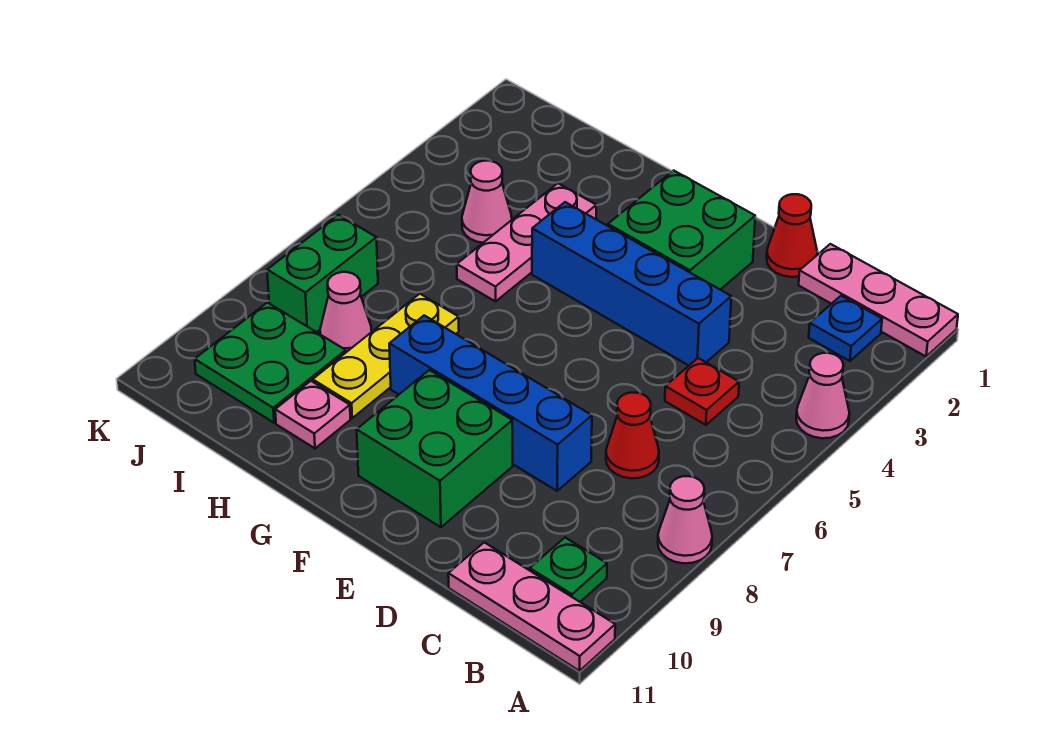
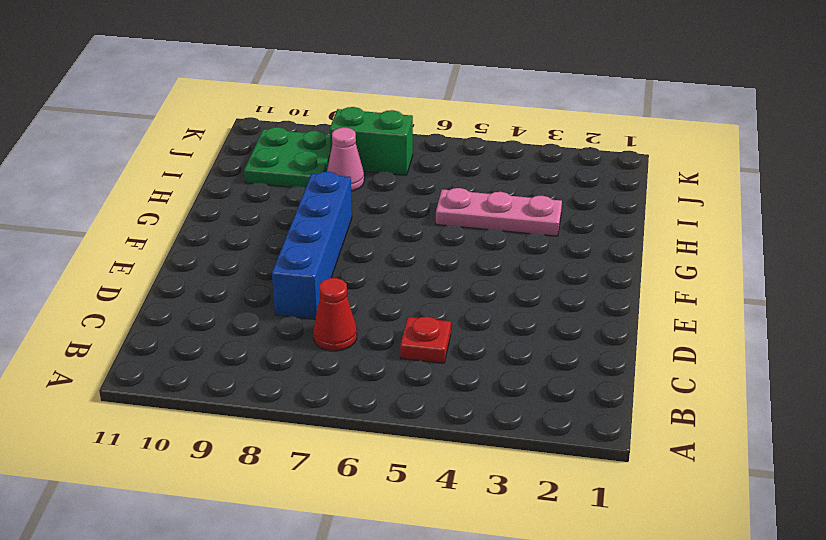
none -> pink plate A1:C1 level 1
none -> pink cone A4 level 1
none -> pink cone A8 level 1

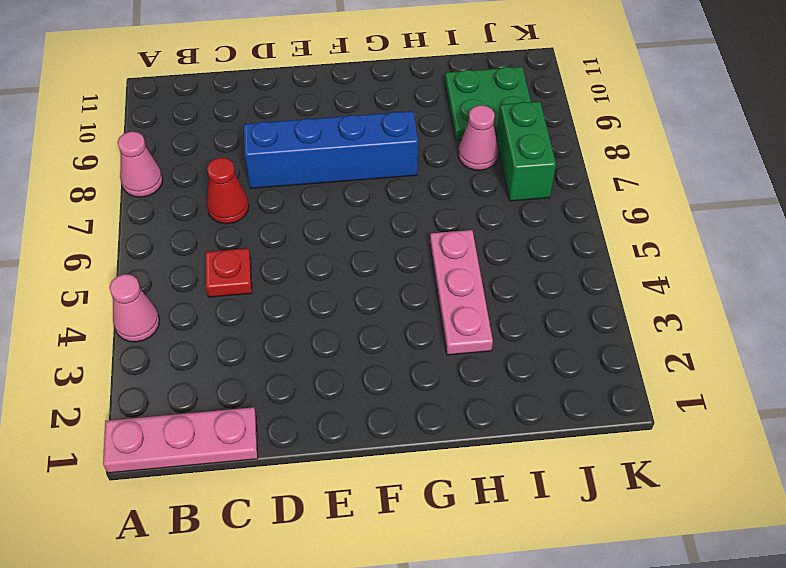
none -> pink plate A11:C11 level 1
none -> blue plate B2 level 1
none -> green plate B10 level 1

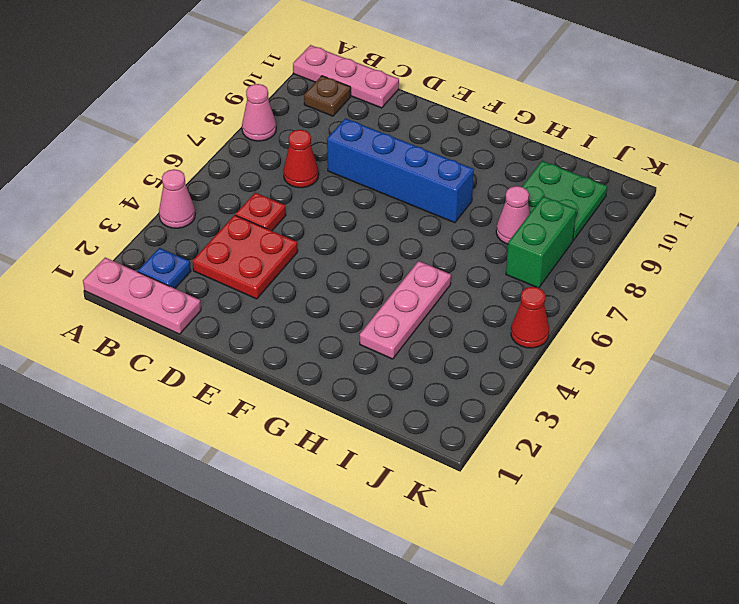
brown plate B10 level 1 -> green plate B10 level 1
red plate C3:D4 level 1 -> blue brick D4:G4 level 1
red cone K5 level 1 -> red cone D1 level 1
none -> green brick E2:F3 level 1
none -> green brick E9:F10 level 1
none -> yellow plate H7:H9 level 1

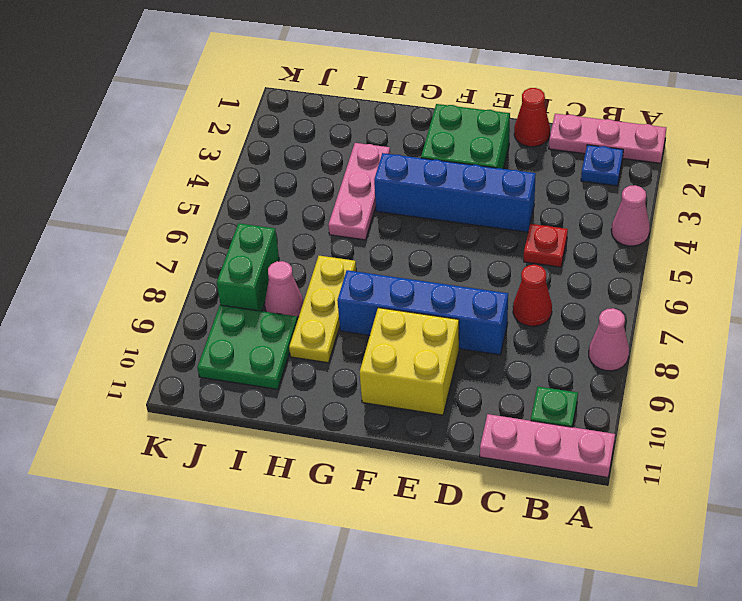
yellow brick E9:F10 level 1 -> green brick E9:F10 level 1
none -> pink plate H10 level 1
none -> pink cone I4 level 1

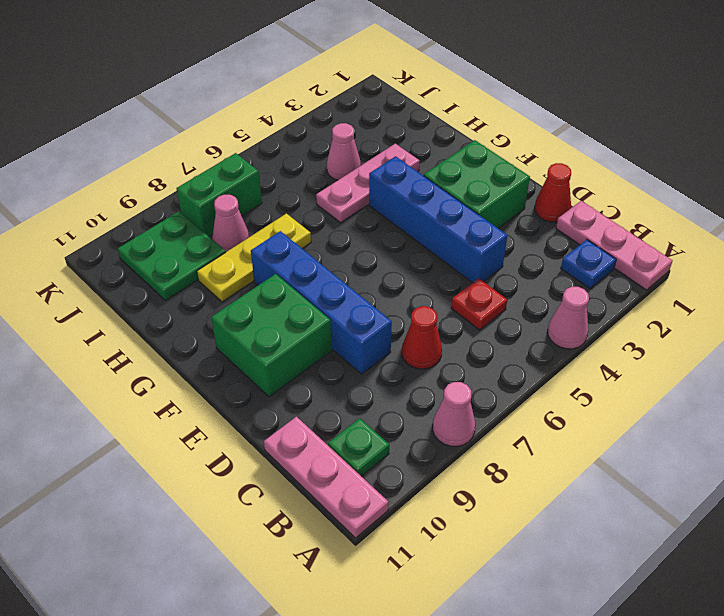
none -> pink plate H10 level 1

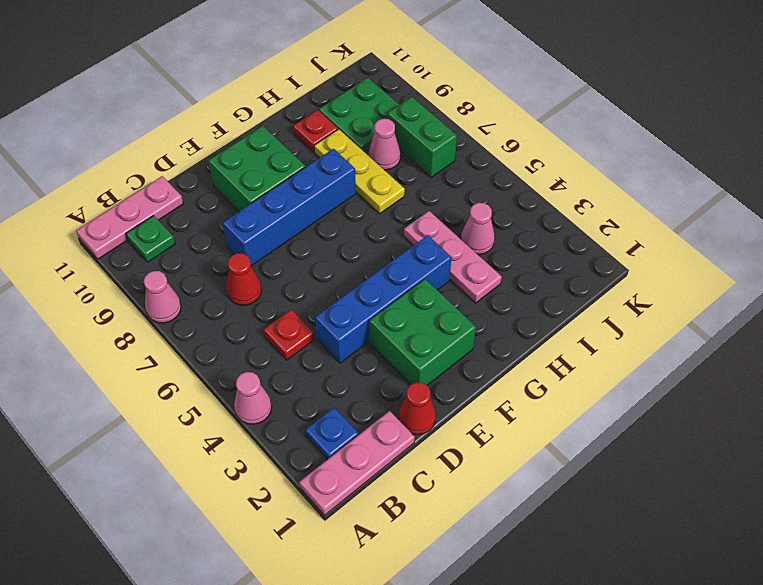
red plate H10 level 1 -> pink plate H10 level 1

